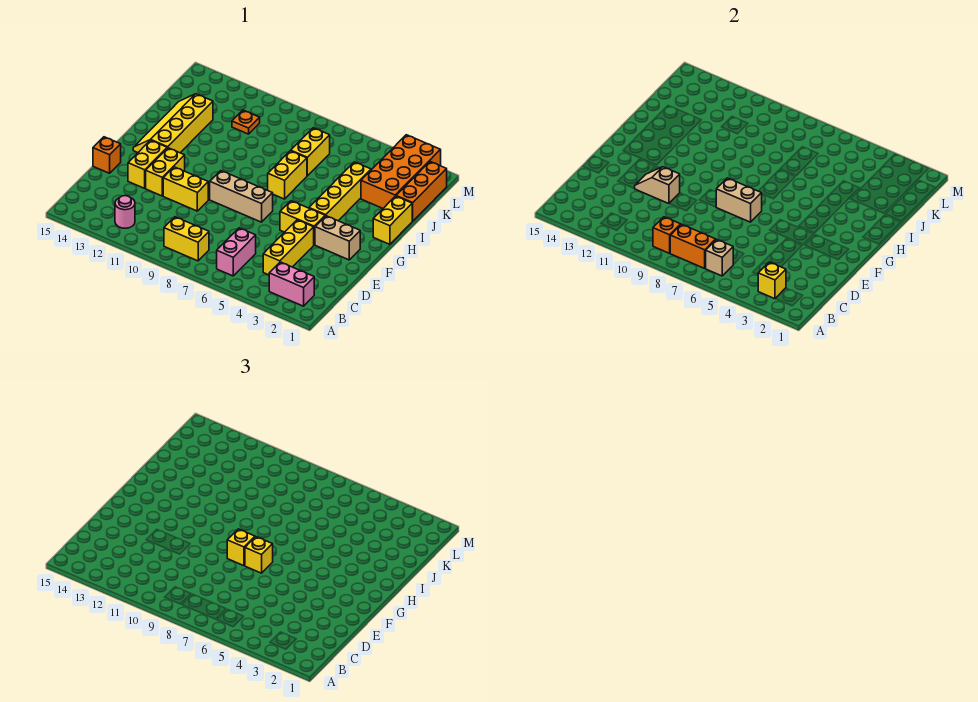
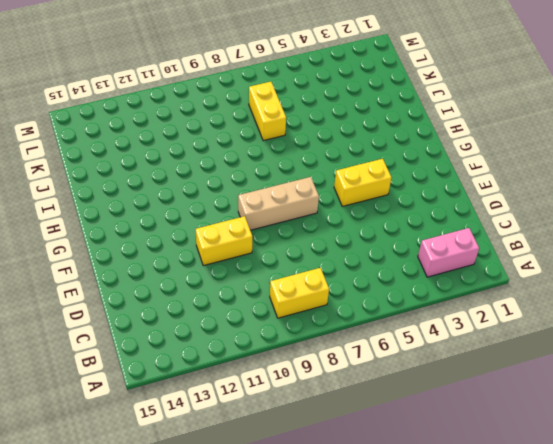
none -> pink brick B6:C6 level 1
none -> pink round brick B12 level 1
none -> yellow brick C4:E4 level 1

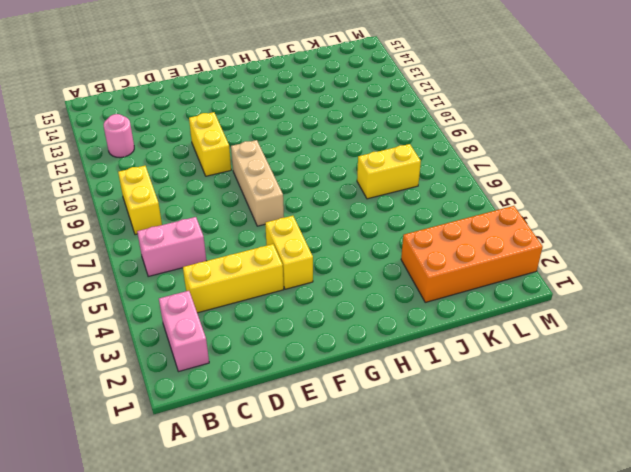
none -> yellow brick E12:F12 level 1
none -> yellow brick E13:F13 level 1
none -> orange brick E15 level 1

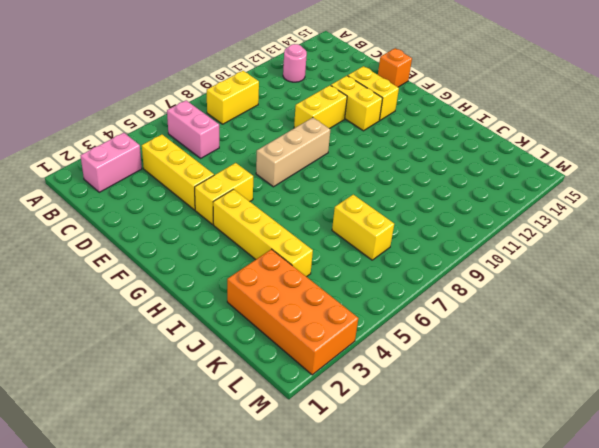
none -> tan brick F2:F3 level 1
none -> yellow slope G13:J14 level 1 top 13
none -> yellow brick H1:I1 level 1

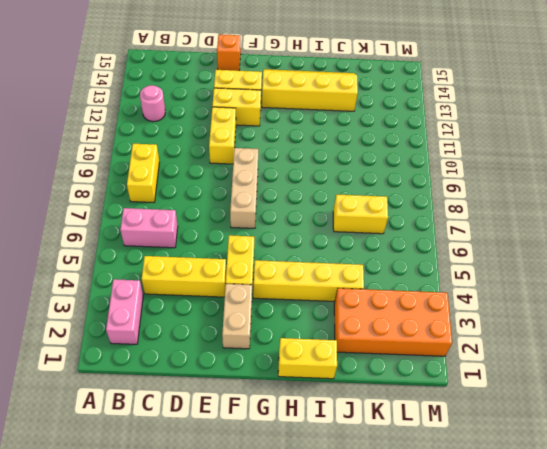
none -> yellow brick H7:I7 level 1
none -> orange brick J1:L1 level 1
none -> orange plate K11 level 1

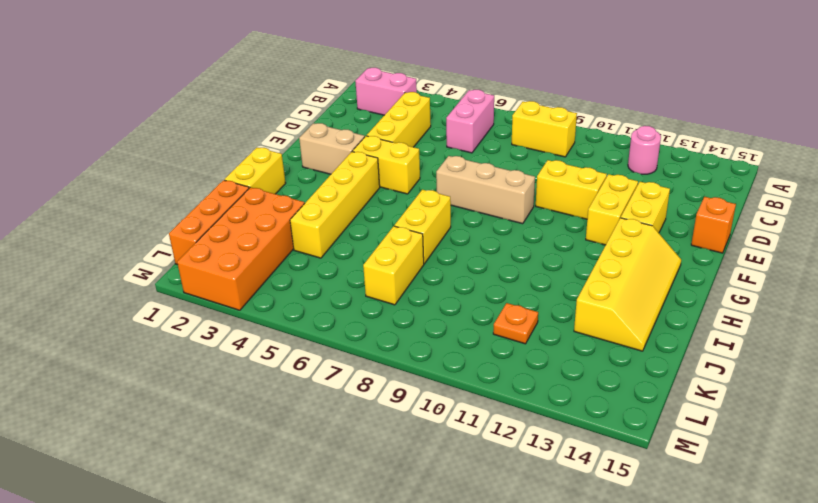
none -> yellow brick B3 level 2
none -> tan brick B6 level 2
none -> orange brick B7:B8 level 2

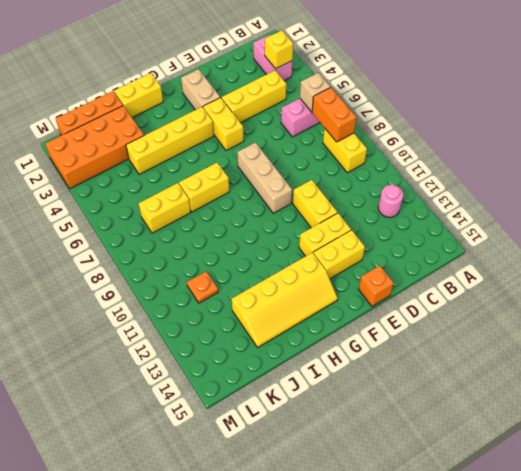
none -> orange brick B9 level 2
none -> tan slope E11:E12 level 2 top 11
none -> tan brick F7:F8 level 2

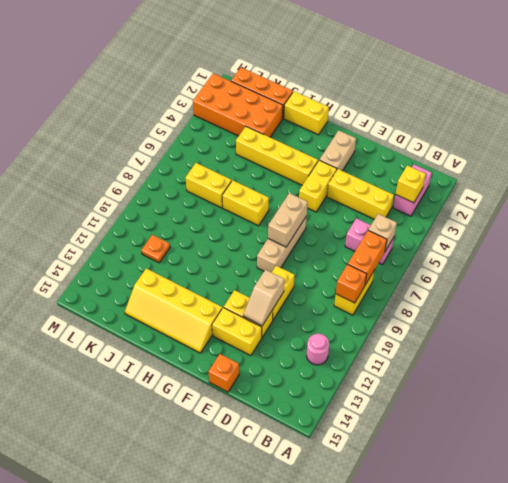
none -> yellow brick F7 level 3
none -> yellow brick F8 level 3

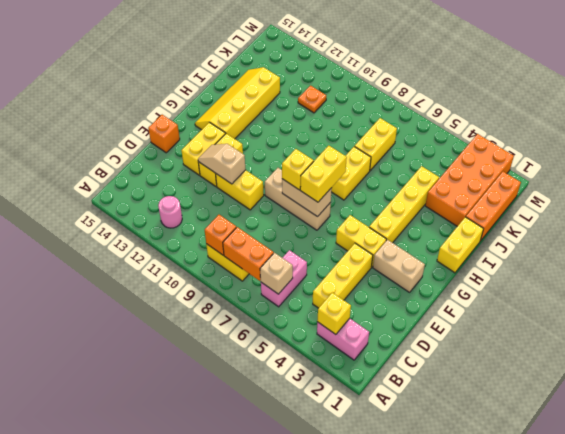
yellow brick F7:G7 level 3 -> yellow brick F7 level 3

